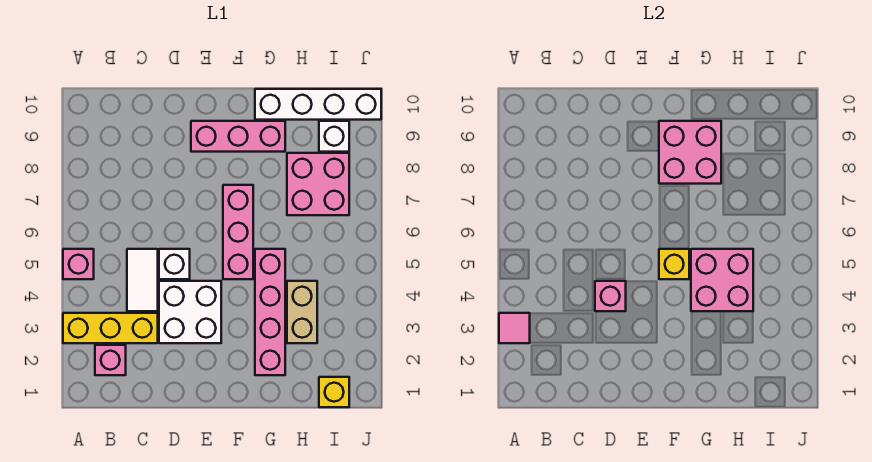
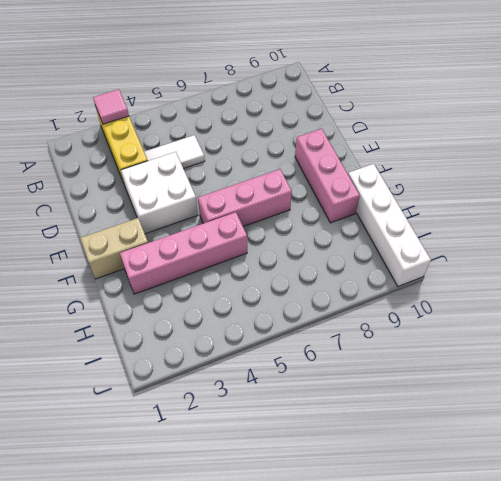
tan brick F1:F2 level 1 -> tan brick H3:H4 level 1
none -> pink brick A5 level 1
none -> pink brick B2 level 1
none -> white brick D5 level 1

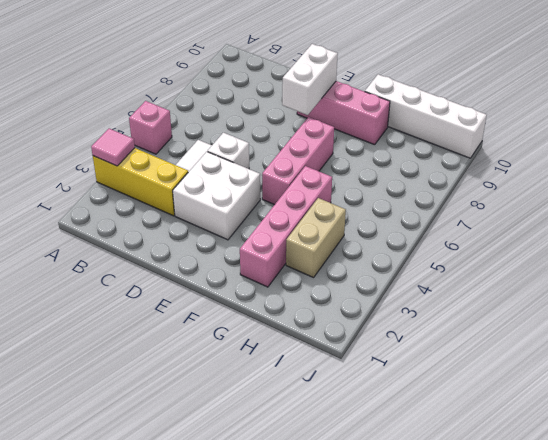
white brick E8:E9 level 2 -> none
none -> pink brick B2 level 1
none -> pink brick H7:I8 level 1
none -> yellow brick I1 level 1

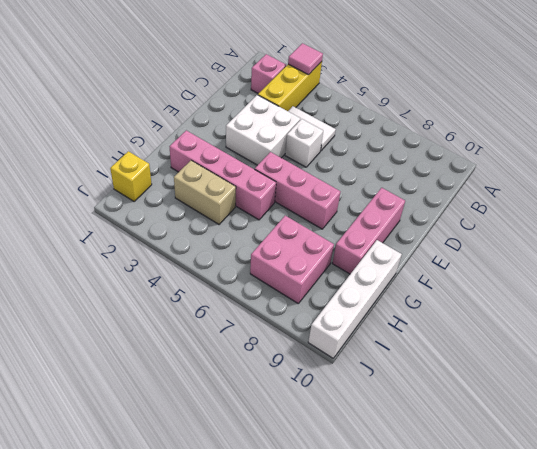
none -> pink brick A5 level 1
none -> white brick I9 level 1
none -> pink brick D4 level 2

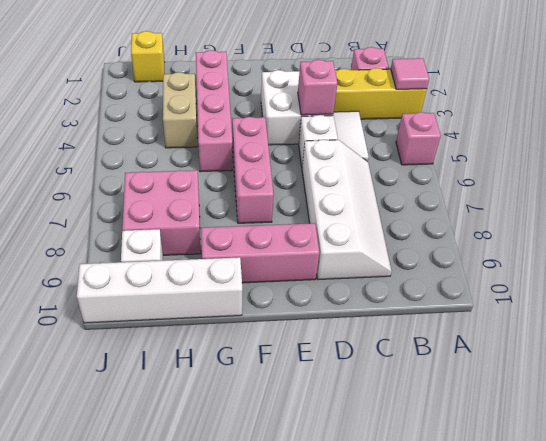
white slope C6:D9 level 1 top D -> none
none -> yellow brick F5 level 2
none -> pink brick F8:G9 level 2
none -> pink brick G4:H5 level 2

